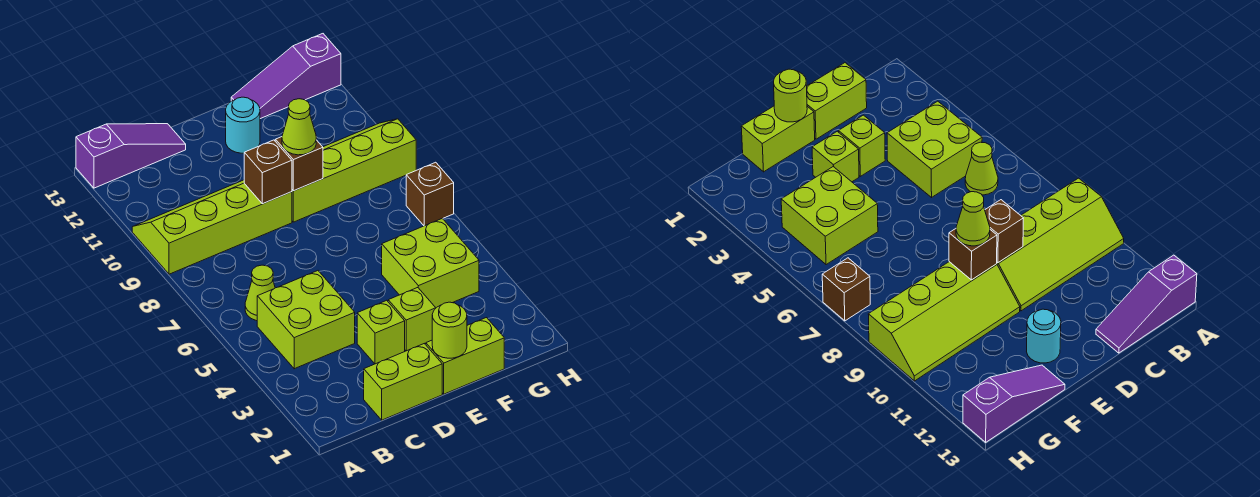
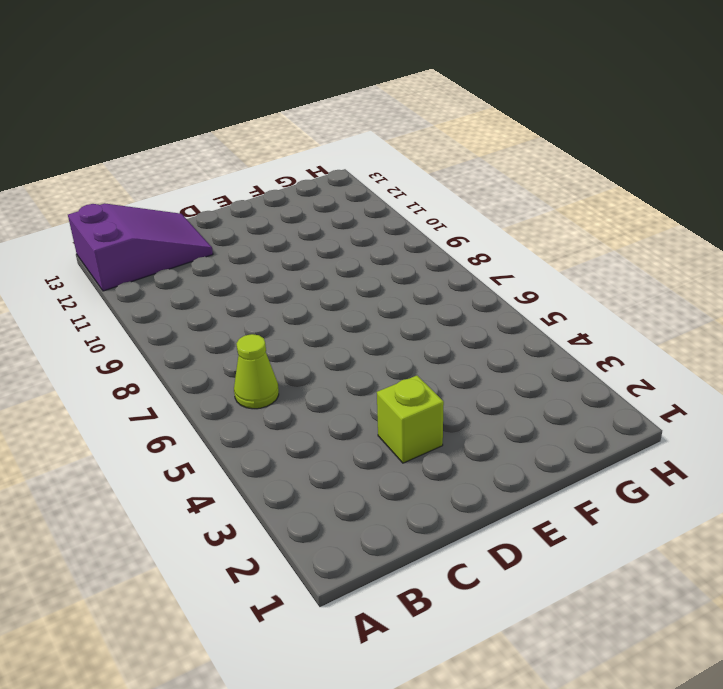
purple slope A12:C13 level 1 top A -> purple slope A13:C13 level 1 top A
none -> lime slope A9:D10 level 1 top 9
none -> lime brick B4:C5 level 1
none -> lime brick C1:D1 level 1

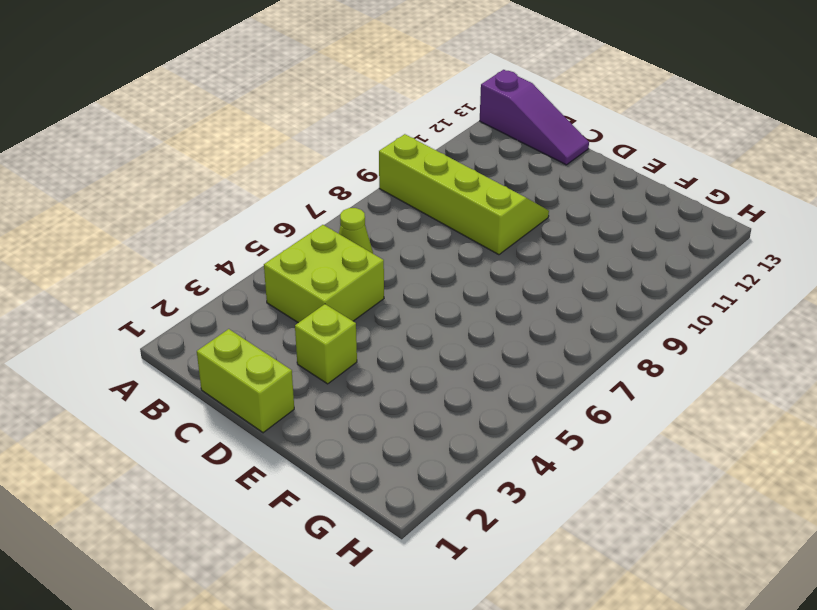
none -> lime brick E1:F1 level 1
none -> lime brick E3 level 1
none -> lime slope E9:H10 level 1 top 9

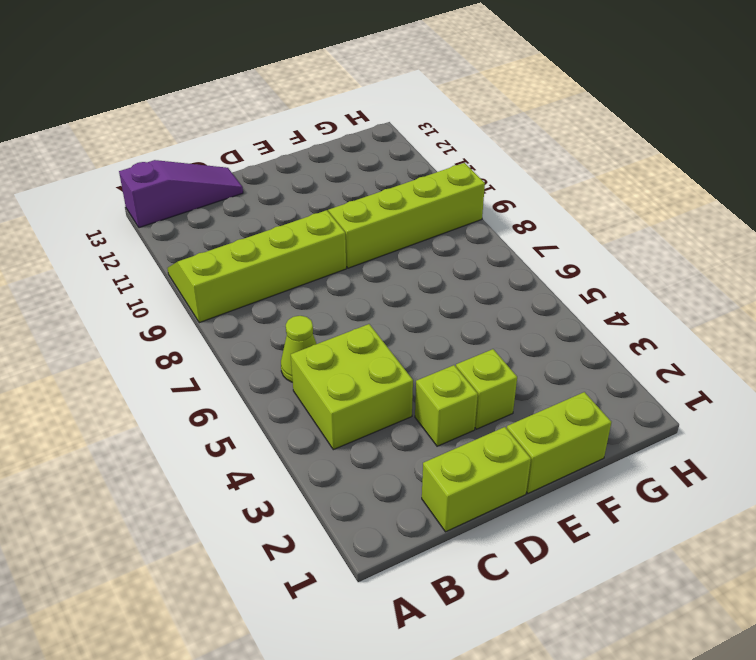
none -> cyan round brick E12 level 1
none -> lime brick F4:G5 level 1
none -> purple slope F13:H13 level 1 top H

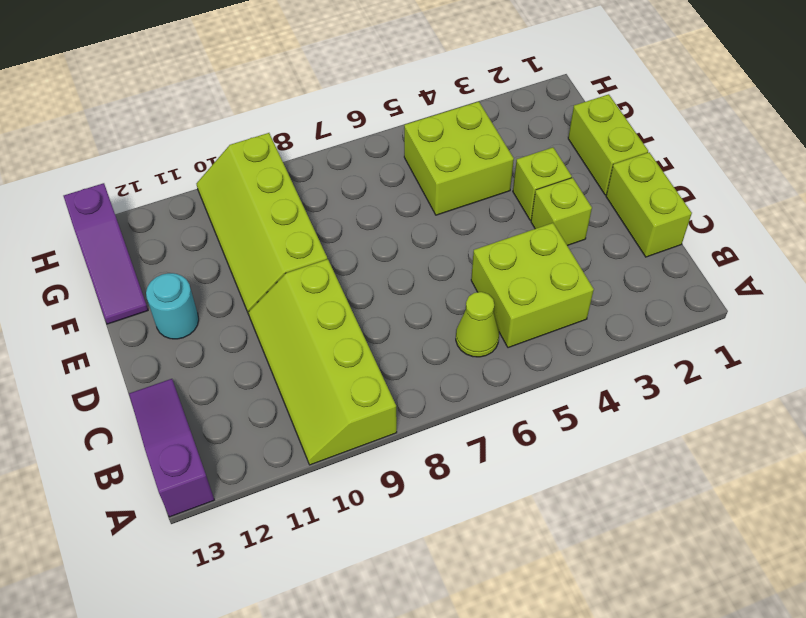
none -> brown brick H7 level 1
none -> brown brick D9 level 2
none -> lime round brick E1 level 2

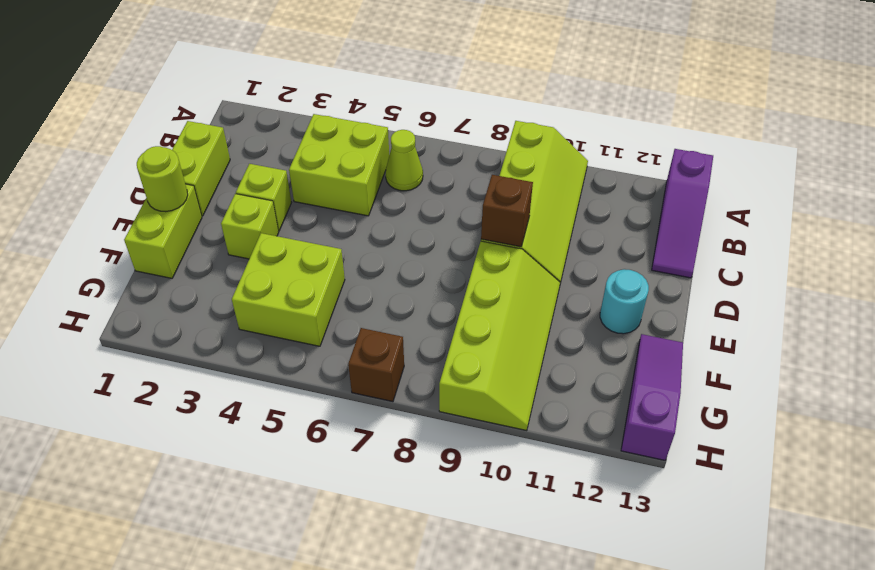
none -> brown brick E9 level 2
none -> lime cone E9 level 3

